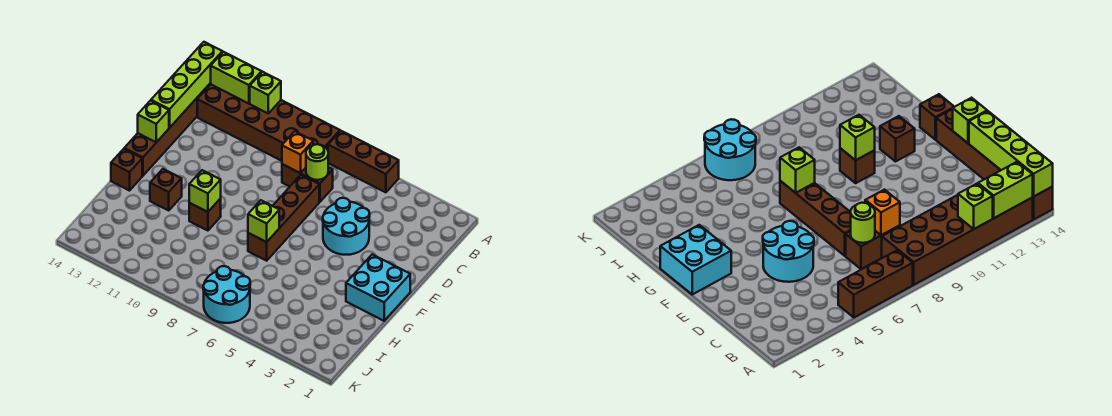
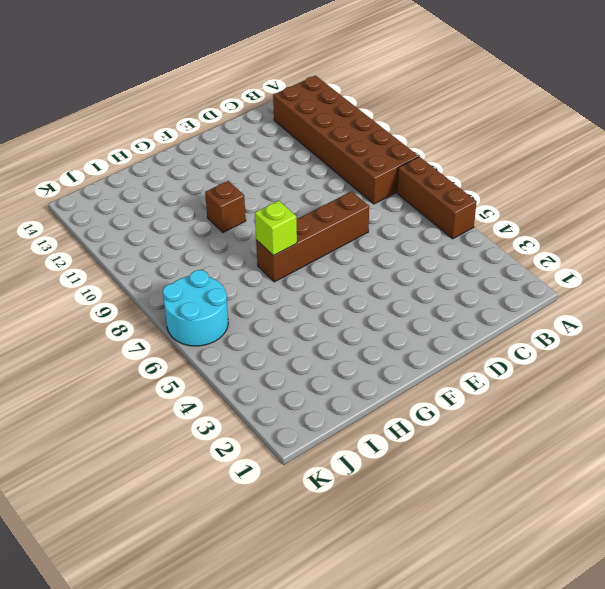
none -> brown brick A14:F14 level 1
none -> brown brick C7:C8 level 1
none -> cyan round brick D4:E5 level 1

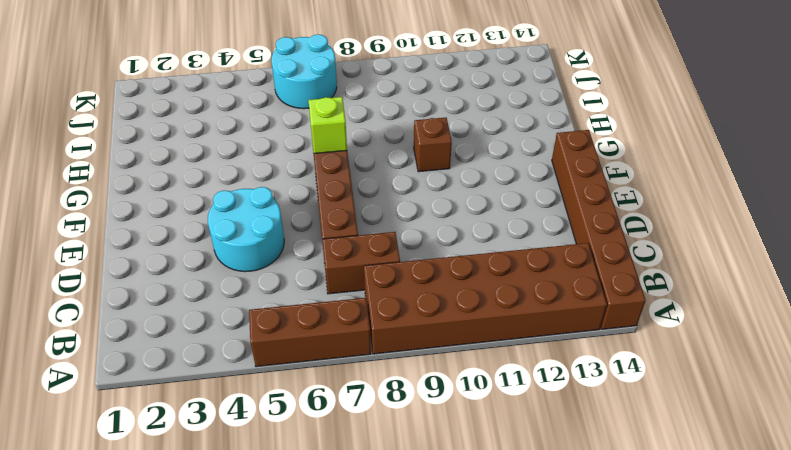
none -> cyan brick F1:G2 level 1
none -> brown brick G12 level 1
none -> brown brick G14 level 1

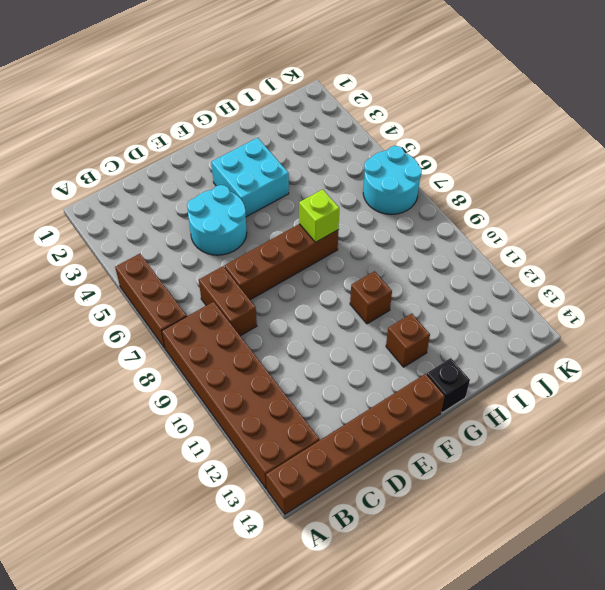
cyan brick F3:G4 level 1 -> cyan brick F1:G2 level 1
black brick G14 level 1 -> brown brick G14 level 1
none -> lime brick A11 level 2
none -> lime brick A12:A13 level 2
none -> lime brick A14:D14 level 2

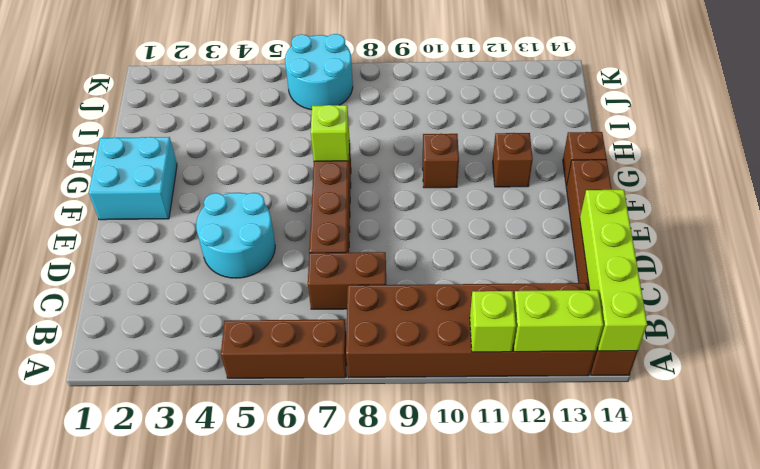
none -> lime round brick C7 level 2
none -> orange brick C8 level 2
none -> lime brick E14 level 2

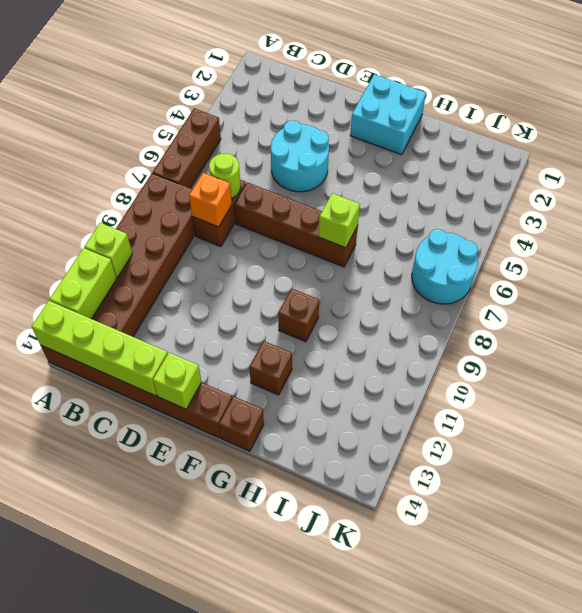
none -> lime brick G10 level 2

